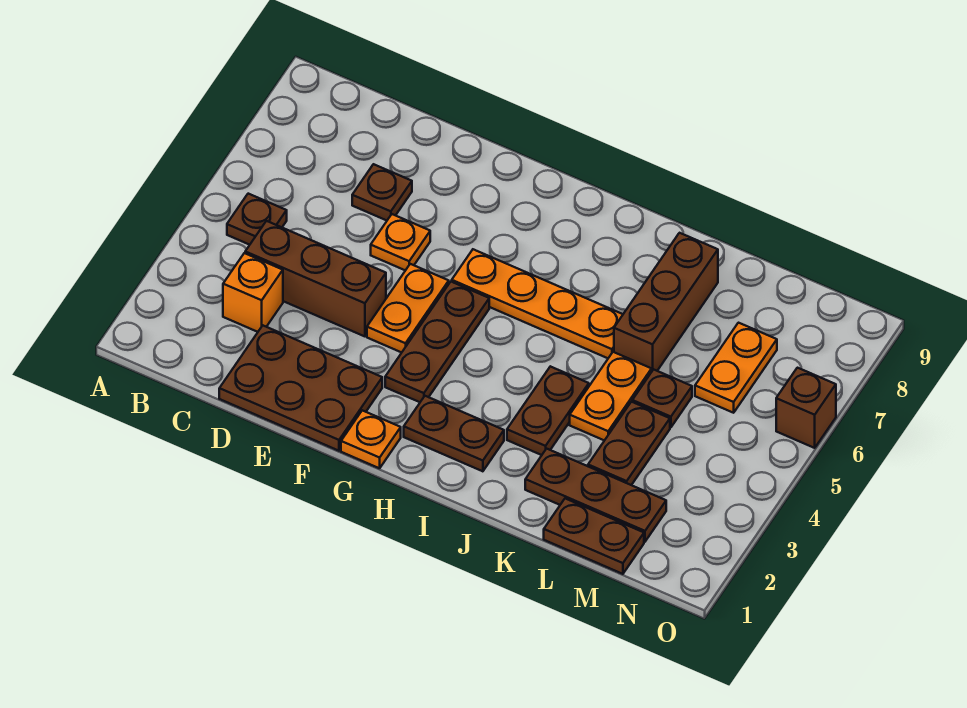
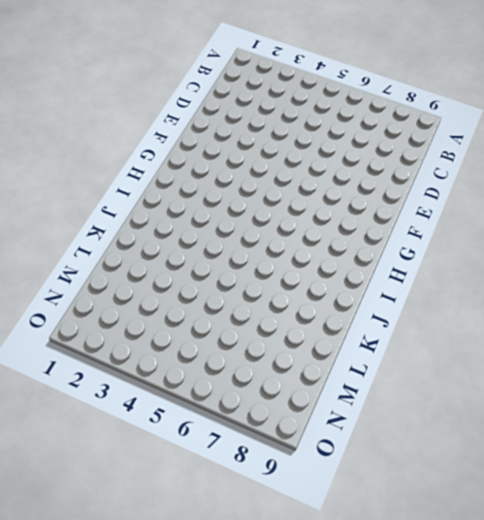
none -> brown plate B5 level 1
none -> orange brick C3 level 1
none -> brown brick C4:E4 level 1

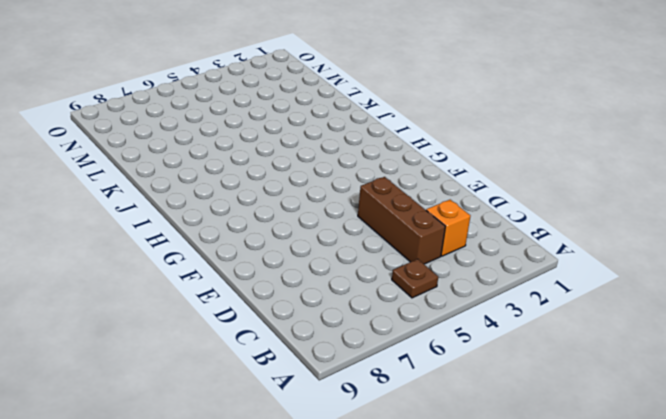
none -> brown plate D1:F2 level 1
none -> brown plate D7 level 1
none -> orange plate E6 level 1

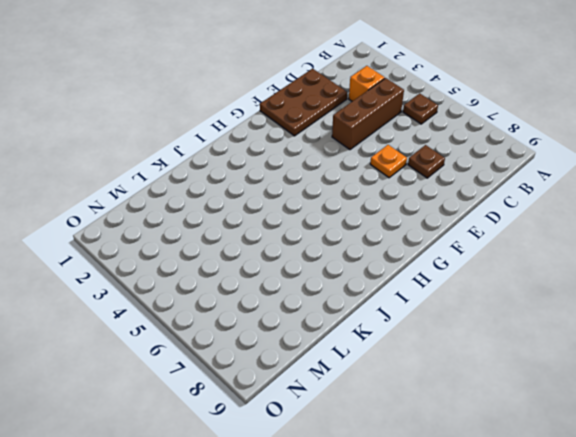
none -> orange plate F4:F5 level 1
none -> orange plate G1 level 1
none -> brown plate G3:G5 level 1

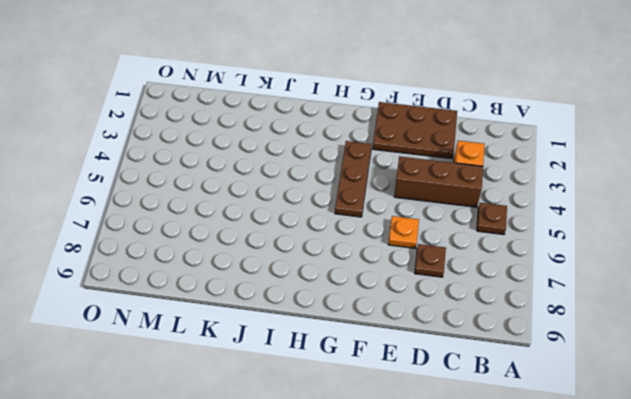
none -> orange plate F4:F5 level 1
none -> orange plate G1 level 1
none -> orange plate G6:J6 level 1

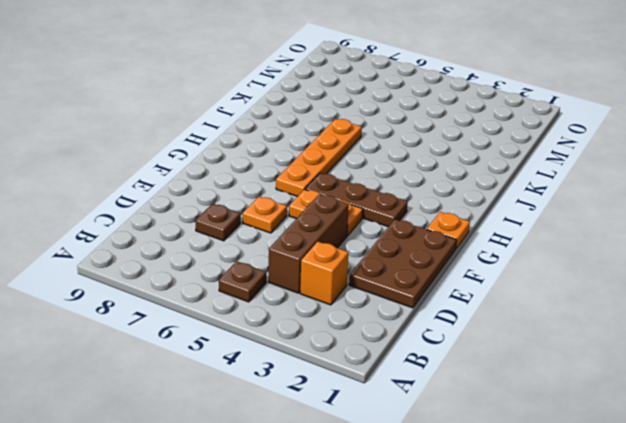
none -> brown plate H2:I2 level 1
none -> brown plate J3:J4 level 1
none -> brown plate K2:M2 level 1

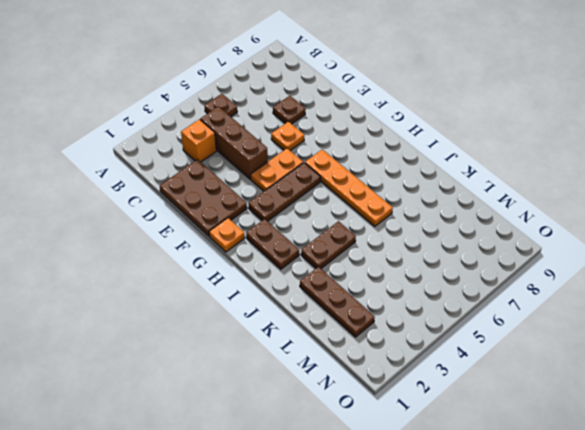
none -> orange plate K4:K5 level 1
none -> brown brick K6:K8 level 1
none -> brown plate L1:M1 level 1

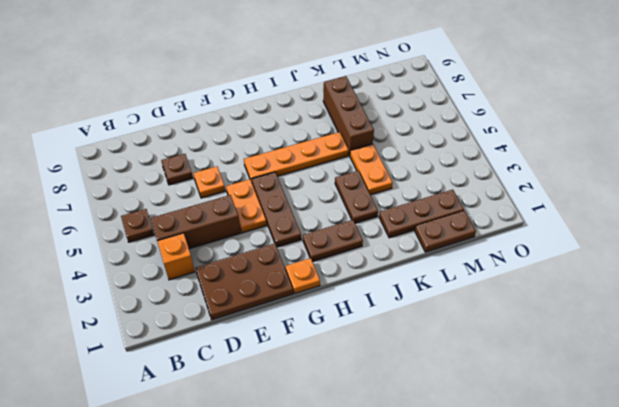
none -> brown plate L3:L4 level 1
none -> brown plate L5 level 1
none -> orange plate M6:M7 level 1

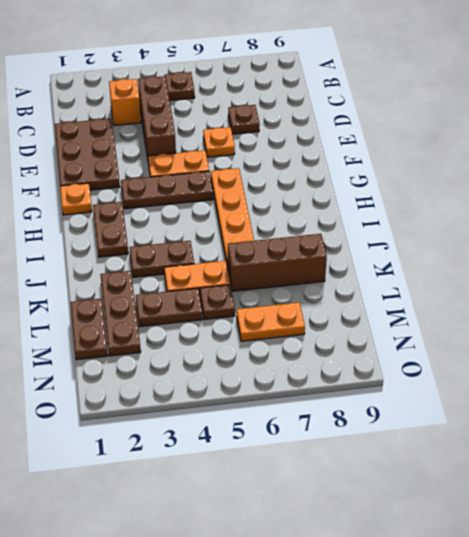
none -> brown brick O6 level 1

